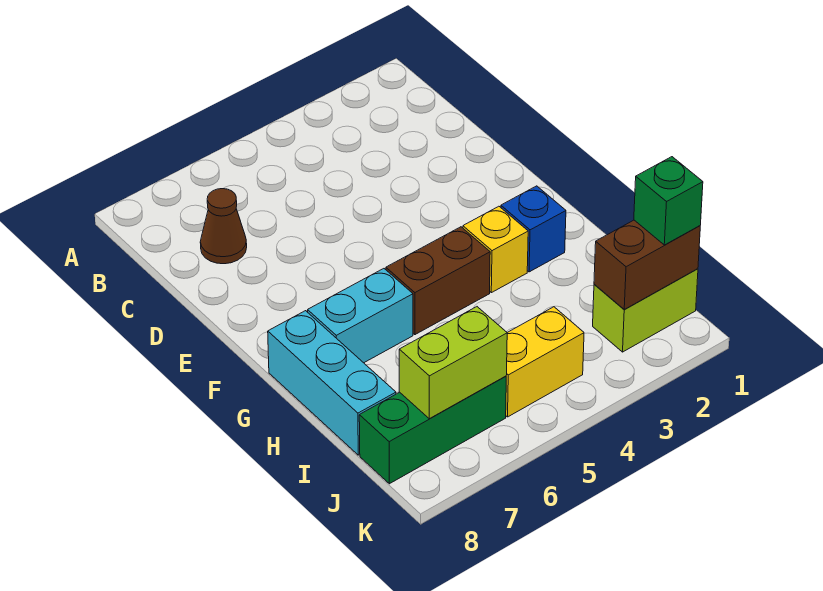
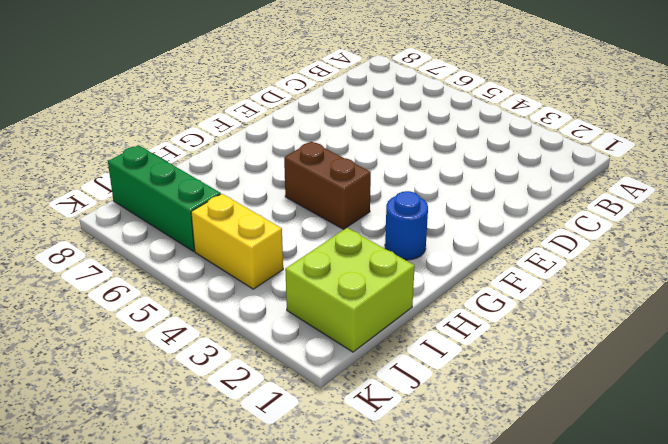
blue round brick G2 level 1 -> blue brick G2 level 1
lime brick I1:J2 level 1 -> lime brick J1:J2 level 1
none -> brown cone C7 level 1
none -> yellow brick G3 level 1
none -> cyan brick G6:G7 level 1

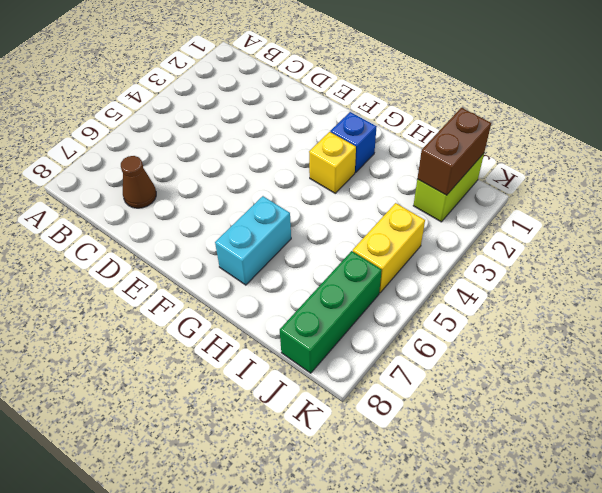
none -> brown brick G4:G5 level 1
none -> cyan brick G8:I8 level 1
none -> lime brick J6:J7 level 2

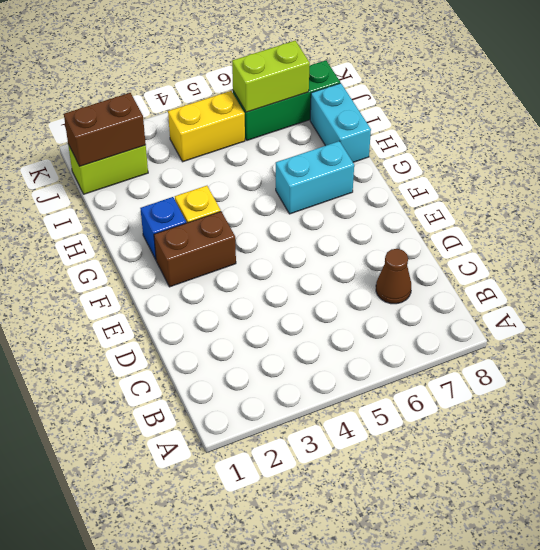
brown brick F2:F3 level 1 -> brown brick G4:G5 level 1
cyan brick H8:I8 level 1 -> cyan brick G8:I8 level 1
none -> green brick J1 level 3

